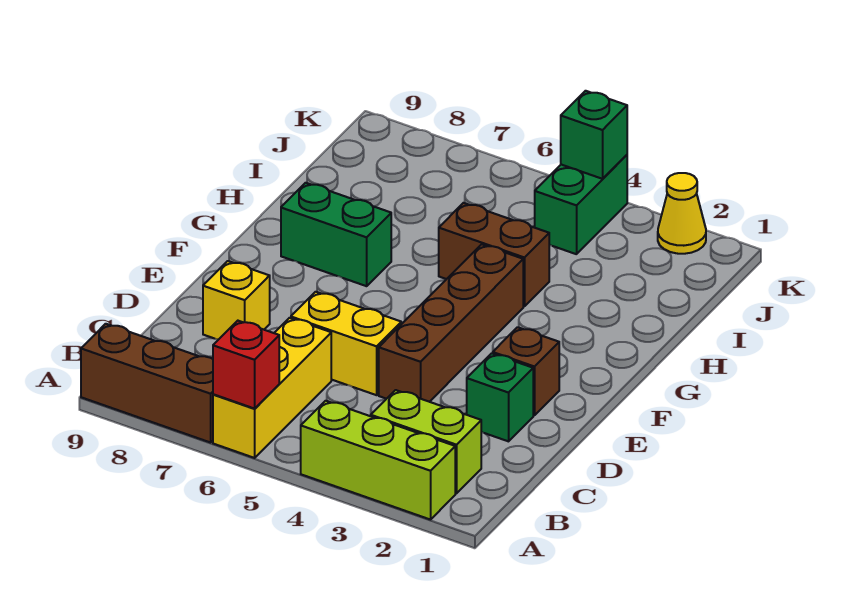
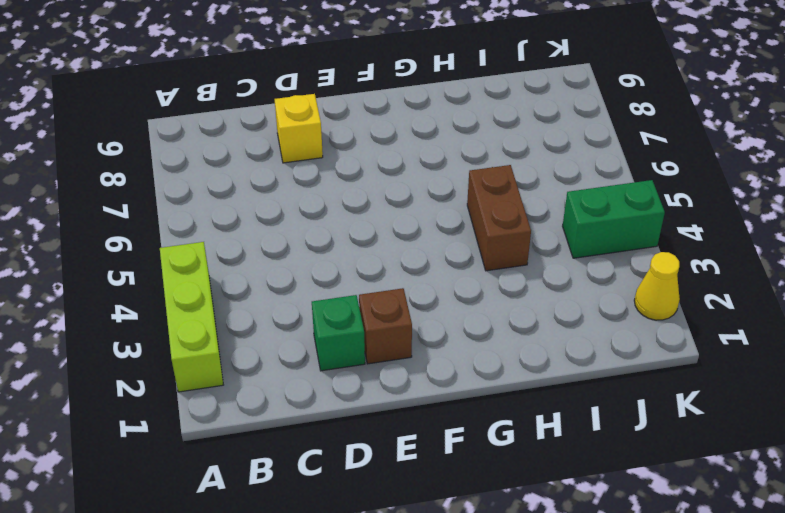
none -> yellow brick A6:C6 level 1
none -> brown brick A7:A9 level 1
none -> lime brick B2:B3 level 1

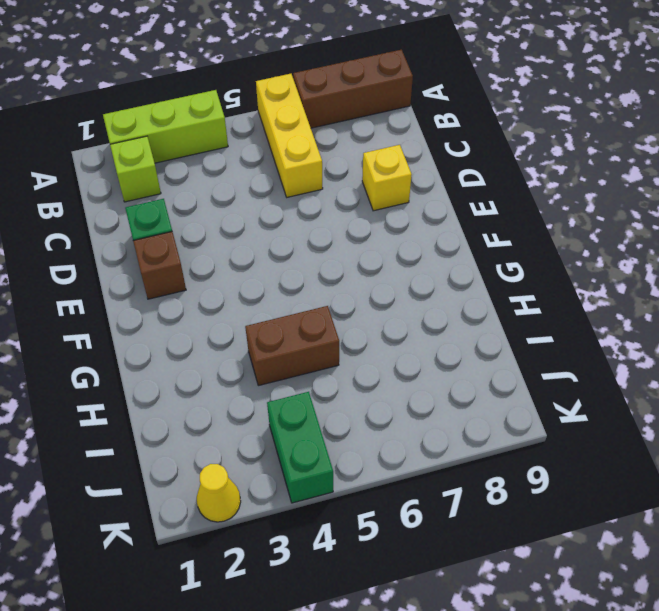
lime brick B2 level 1 -> lime brick B2:B3 level 1
none -> brown brick D4:G4 level 1
none -> yellow brick D5:D6 level 1
none -> green brick G7:G8 level 1

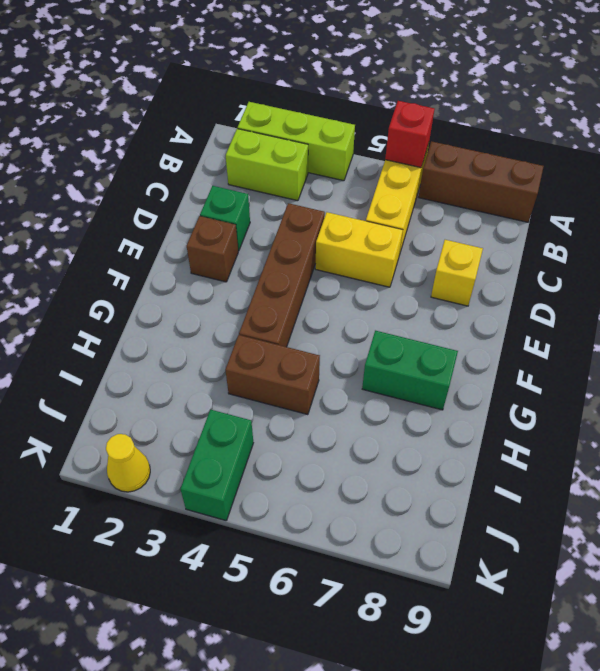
none -> green brick K4 level 2

